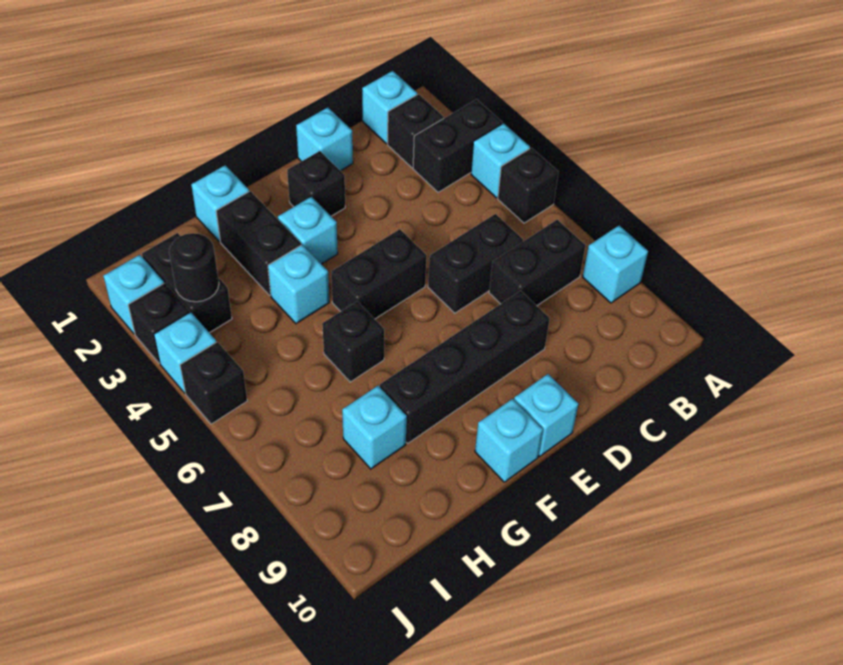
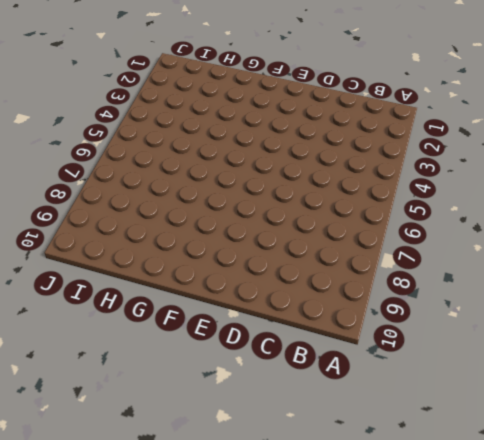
none -> black brick A3:B3 level 1
none -> cyan brick A4 level 1
none -> black brick A5 level 1

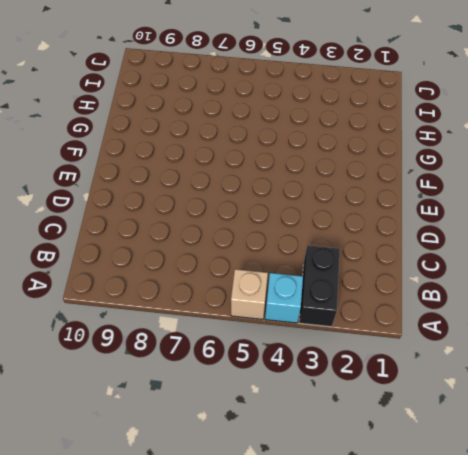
tan brick A5 level 1 -> black brick A5 level 1
none -> cyan brick A8 level 1
none -> cyan brick B1 level 1
none -> black brick B2 level 1

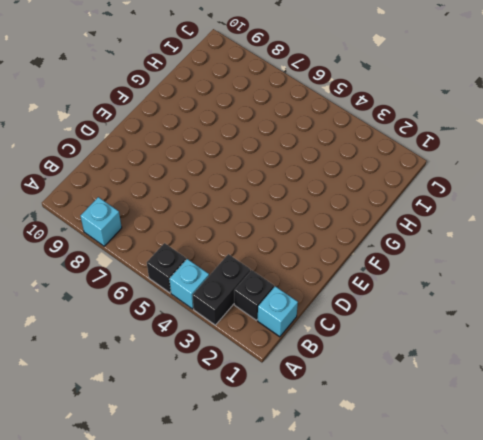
none -> black brick B7:C7 level 1
none -> black brick C6:D6 level 1
none -> cyan brick D1 level 1

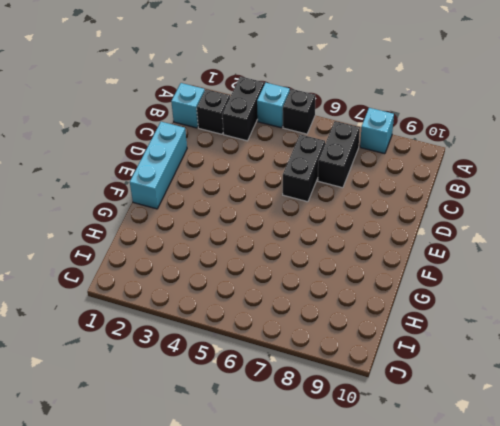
cyan brick D1:F1 level 1 -> cyan brick D1 level 1
none -> black brick D8:G8 level 1
none -> black brick E2 level 1
none -> black brick E5:F5 level 1

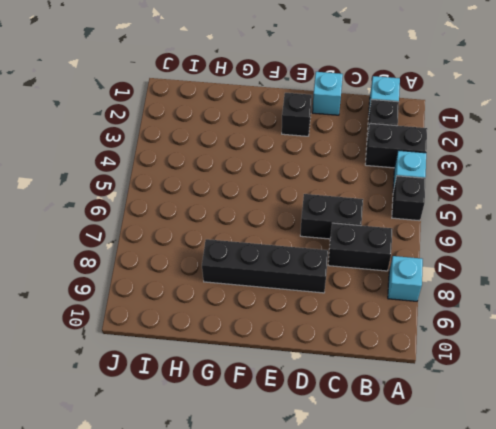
none -> black brick E5:F5 level 1
none -> cyan brick E10 level 1
none -> cyan brick F3 level 1

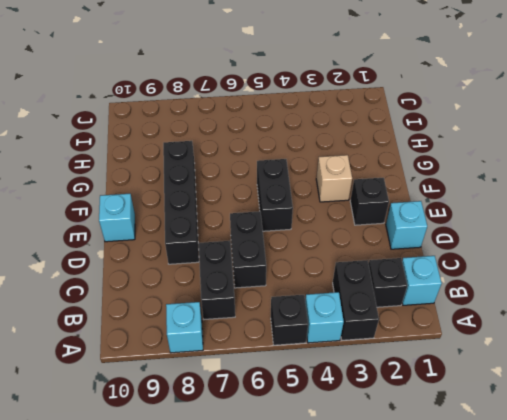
tan brick F3 level 1 -> cyan brick F3 level 1
none -> cyan brick F10 level 1
none -> cyan brick G1 level 1
none -> black brick G2:G3 level 1

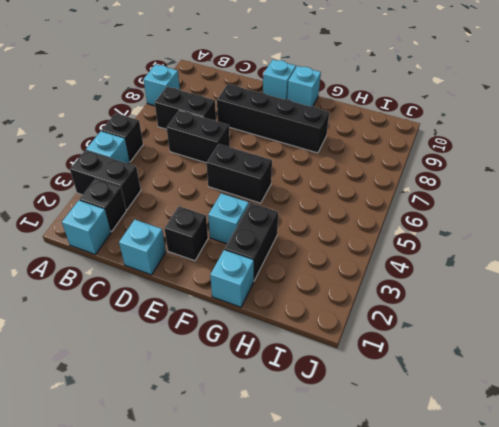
none -> cyan brick G4 level 1
none -> black brick G6 level 1
none -> cyan brick H8 level 1

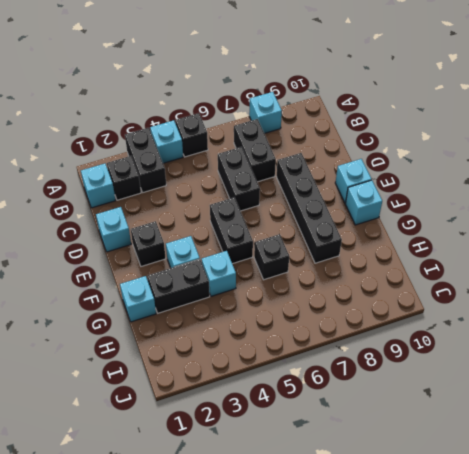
none -> cyan brick H8 level 1
none -> black brick I2:I3 level 1
none -> cyan brick J2 level 1

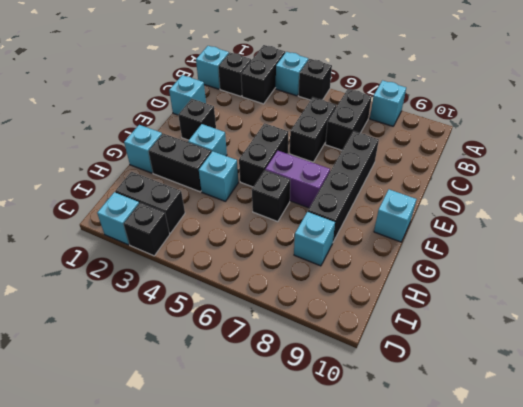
purple brick F6:F7 level 1 -> none
none -> cyan brick E10 level 1
none -> cyan brick J4 level 1
none -> black brick J5 level 1

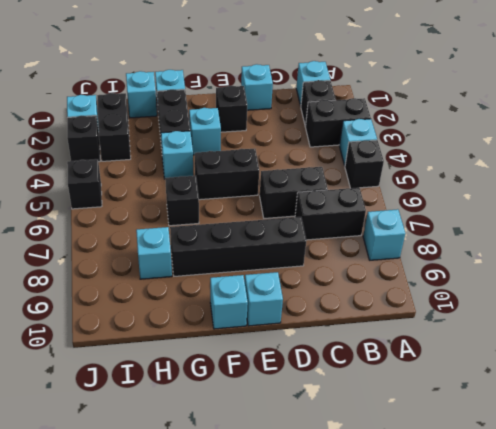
cyan brick H1 level 1 -> cyan brick J4 level 1
none -> black round brick I3 level 2

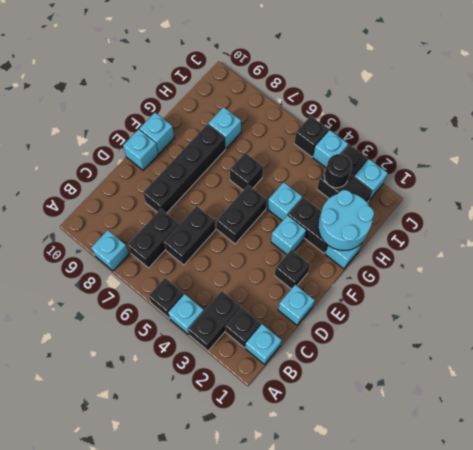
cyan round brick G1:H2 level 2 -> none

